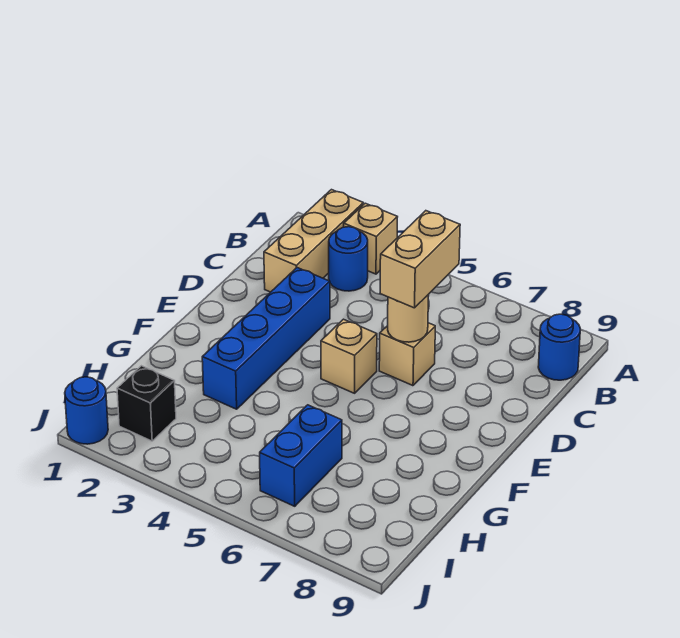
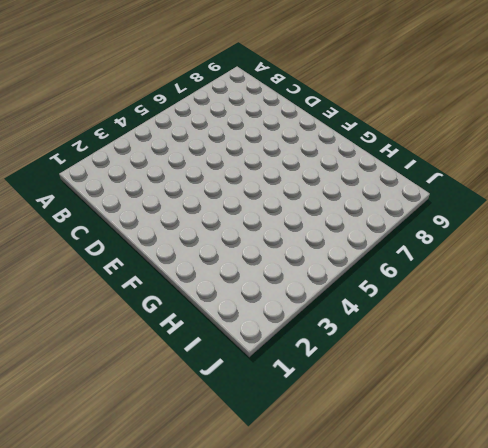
none -> tan brick A2:C2 level 1
none -> tan brick A3 level 1
none -> blue round brick B3 level 1

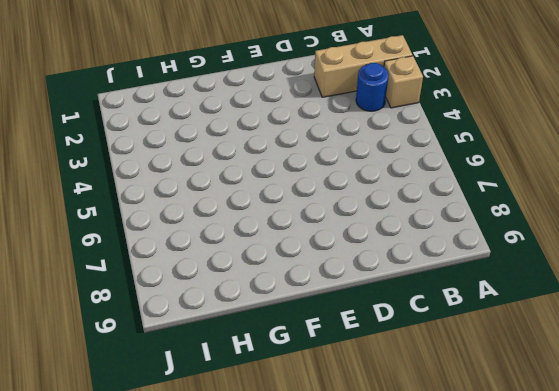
none -> blue round brick B9 level 1
none -> blue brick D3:G3 level 1
none -> tan brick D6 level 1

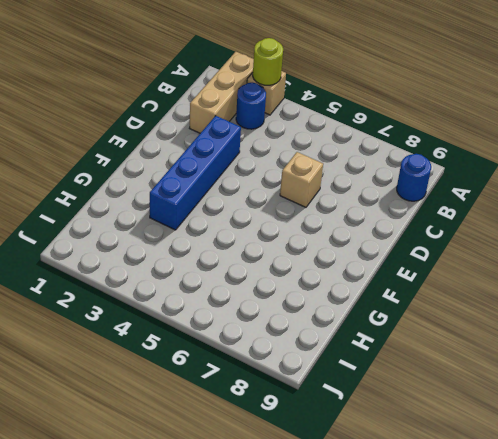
lime round brick A3 level 2 -> none
none -> tan brick E5 level 1
none -> blue brick H6:I6 level 1
none -> black brick I2 level 1

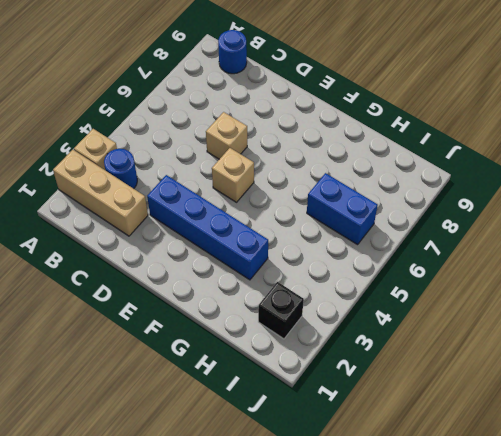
none -> blue round brick J1 level 1
none -> tan round brick D6 level 2
none -> tan brick C6:D6 level 3

